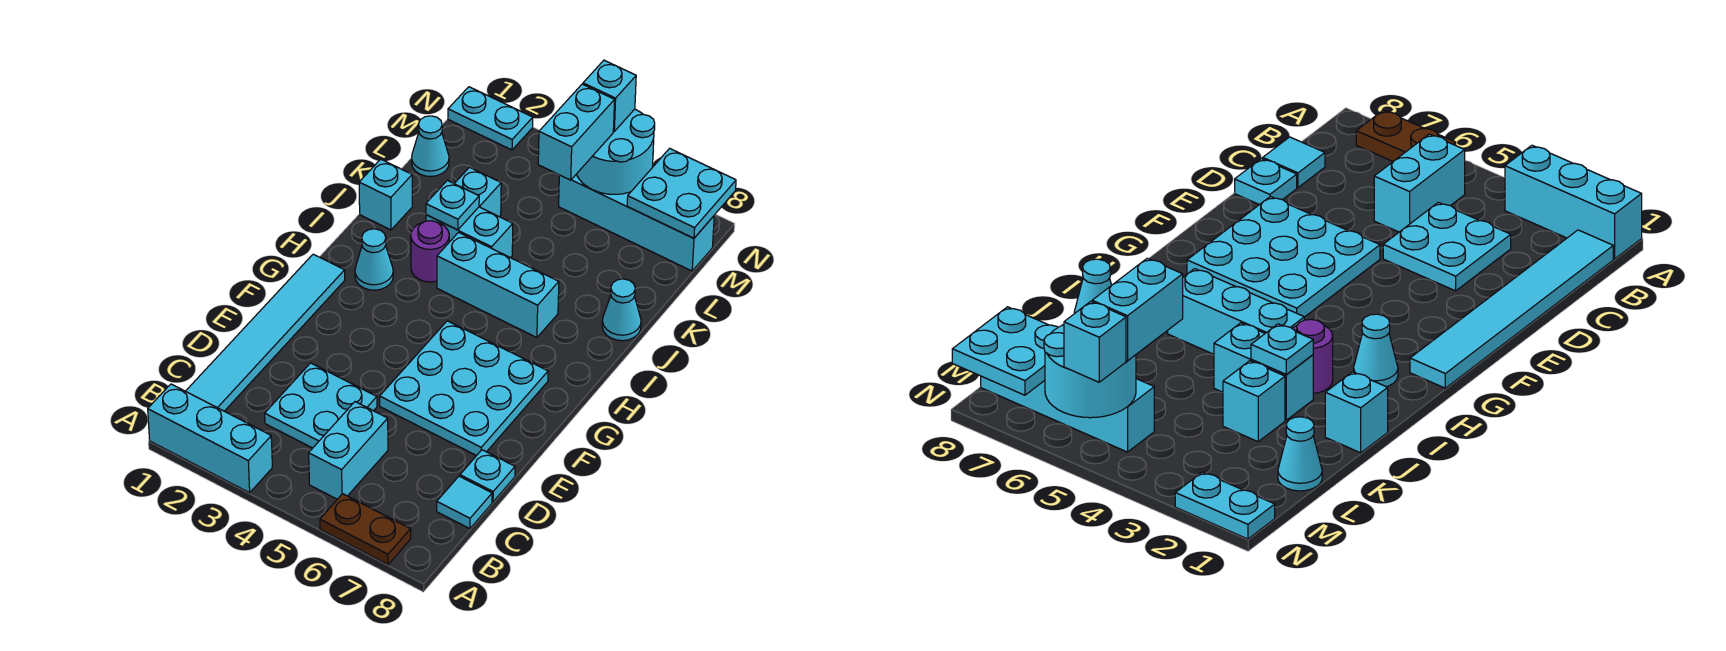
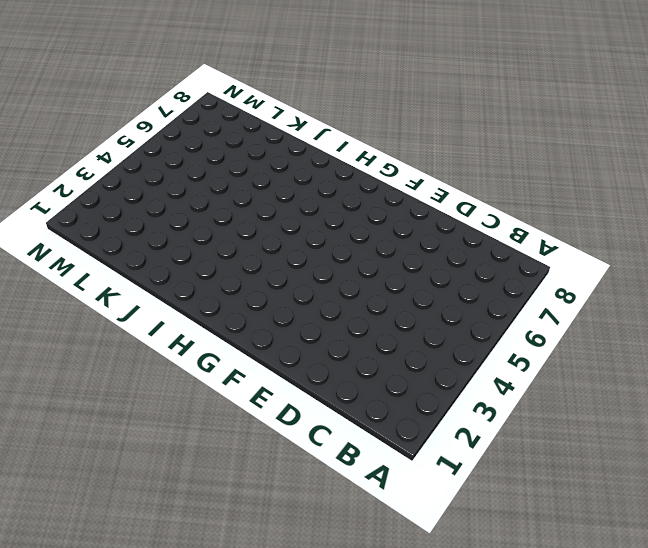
none -> cyan brick A1:A3 level 1
none -> brown plate A6:A7 level 1
none -> cyan tile B1:G1 level 1

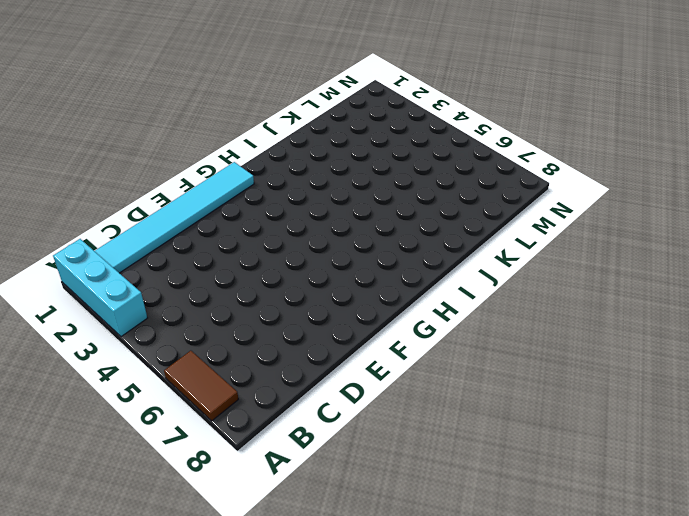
brown tile A6:A7 level 1 -> brown plate A6:A7 level 1
none -> cyan brick B5:C5 level 1
none -> cyan plate C3:D4 level 1
none -> cyan tile C8 level 1

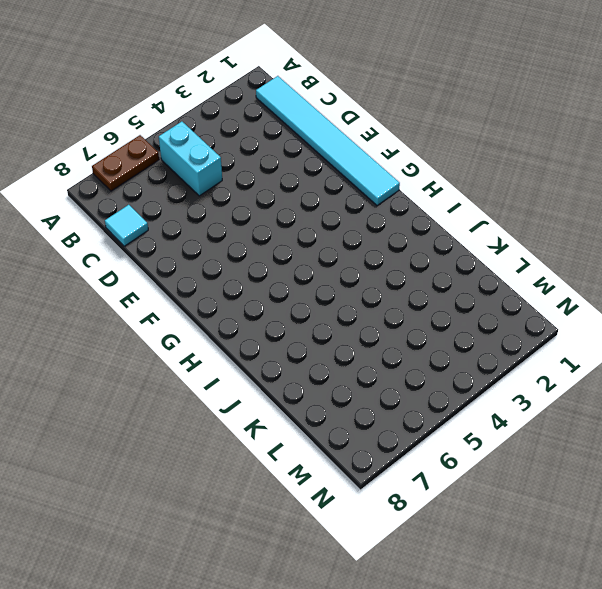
none -> cyan brick A1:A3 level 1
none -> cyan plate C3:D4 level 1
none -> cyan plate D8 level 1

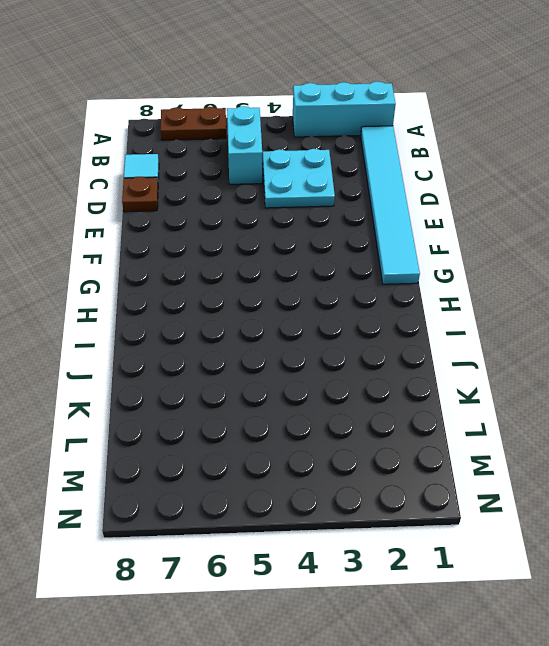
brown plate D8 level 1 -> cyan plate D8 level 1
none -> cyan plate E5:G7 level 1
none -> cyan cone H2 level 1
none -> purple round brick I3 level 1

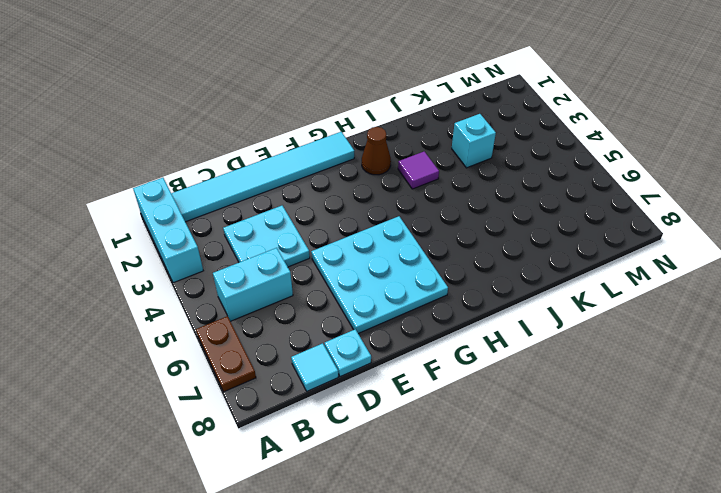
brown cone H2 level 1 -> cyan cone H2 level 1
purple tile I3 level 1 -> purple round brick I3 level 1
none -> cyan brick I4:I6 level 1
none -> cyan brick J1 level 1
none -> cyan brick J3:J4 level 1

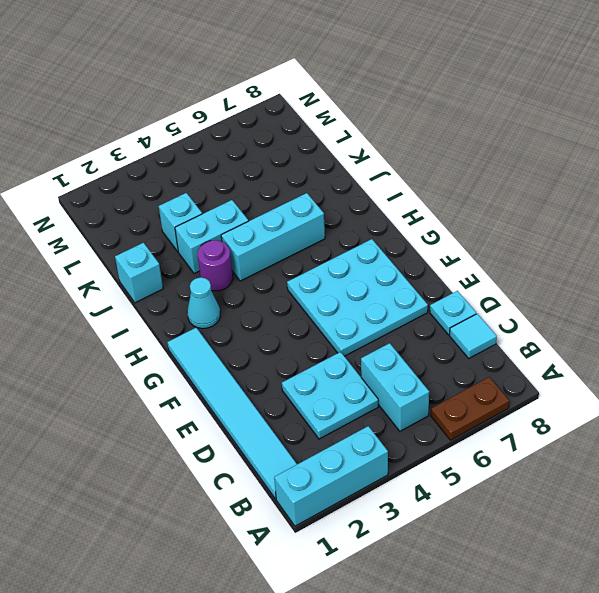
none -> cyan cone J8 level 1
none -> cyan cone L1 level 1
none -> cyan brick M5:M8 level 1

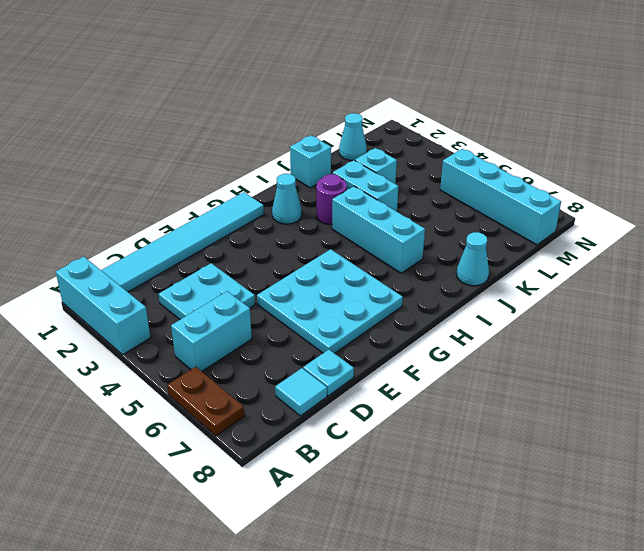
none -> cyan plate N1:N2 level 1
none -> cyan plate J3 level 2
none -> cyan round brick M5:N6 level 2

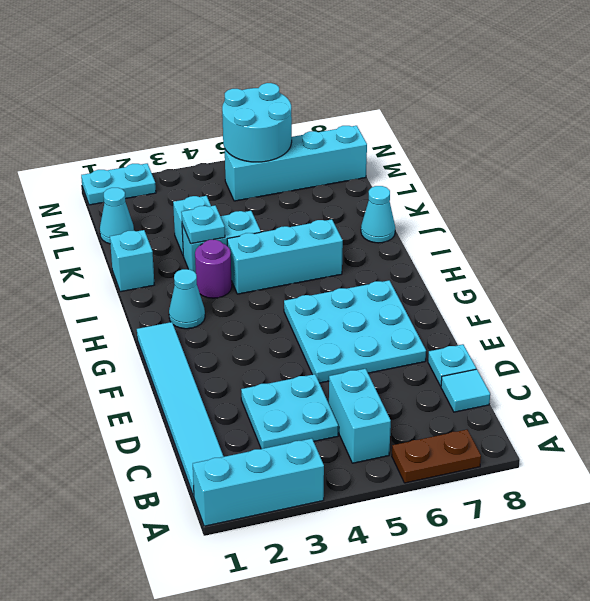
none -> cyan plate M7:N8 level 2
none -> cyan brick L5:M5 level 3
none -> cyan brick N5 level 3

